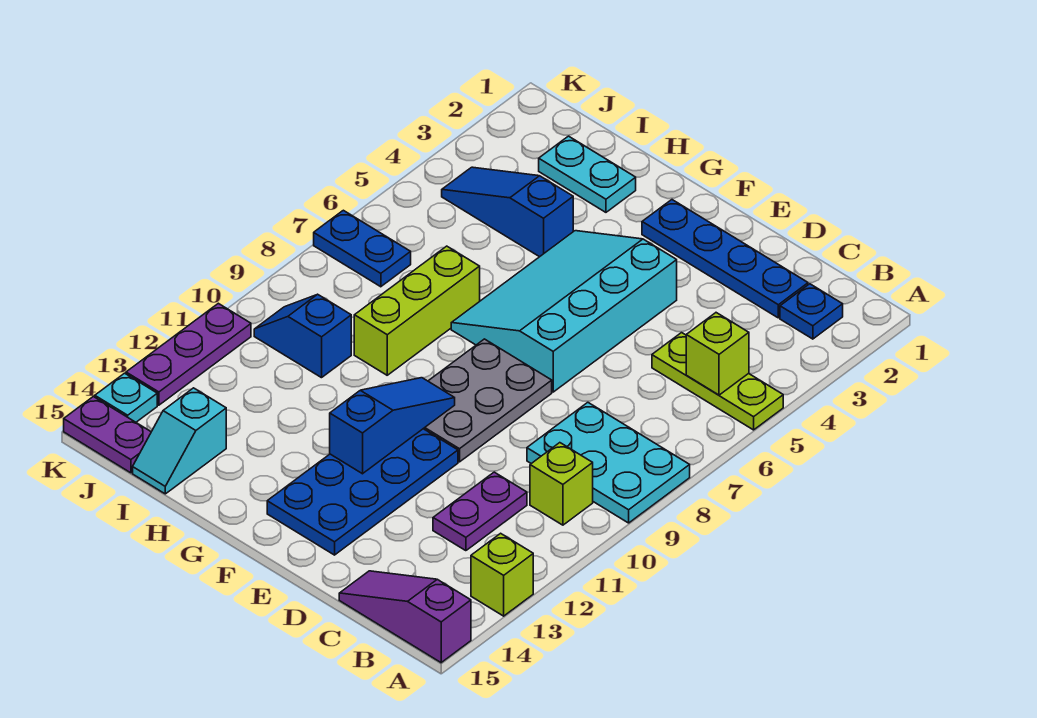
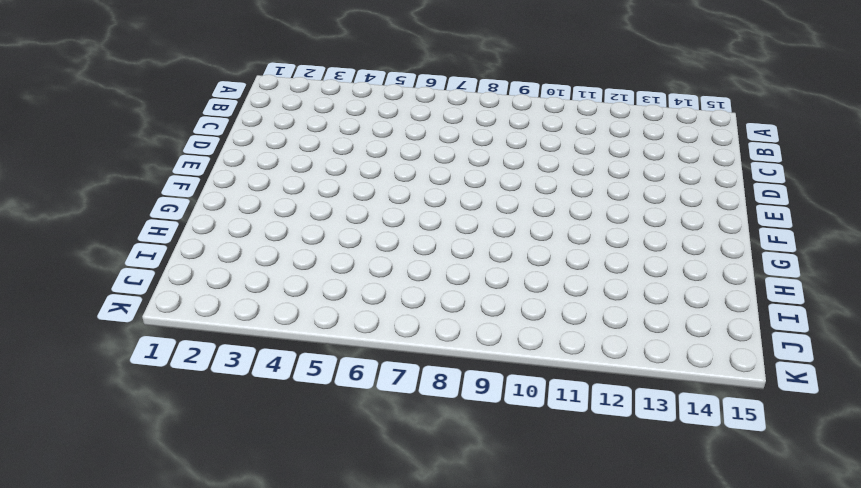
none -> lime plate A5:C5 level 1
none -> cyan plate A8:C9 level 1
none -> lime brick A13 level 1

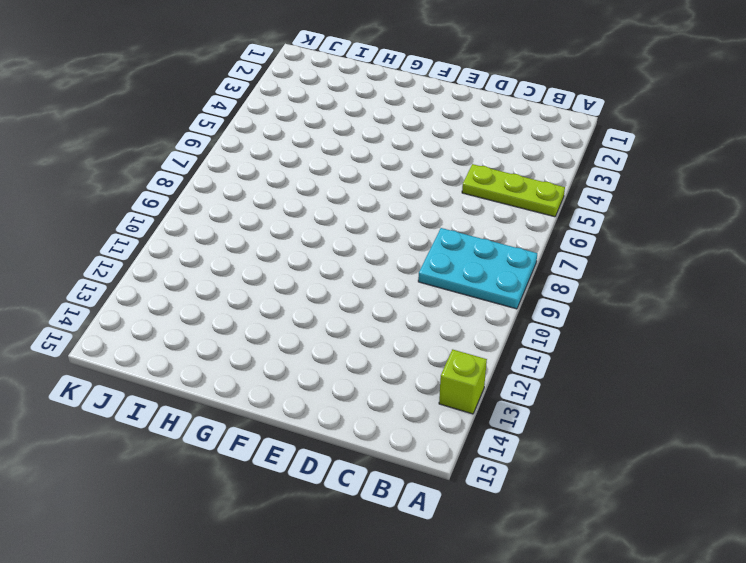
none -> purple slope A15:C15 level 1 top A
none -> blue plate B2 level 1
none -> lime brick B10 level 1

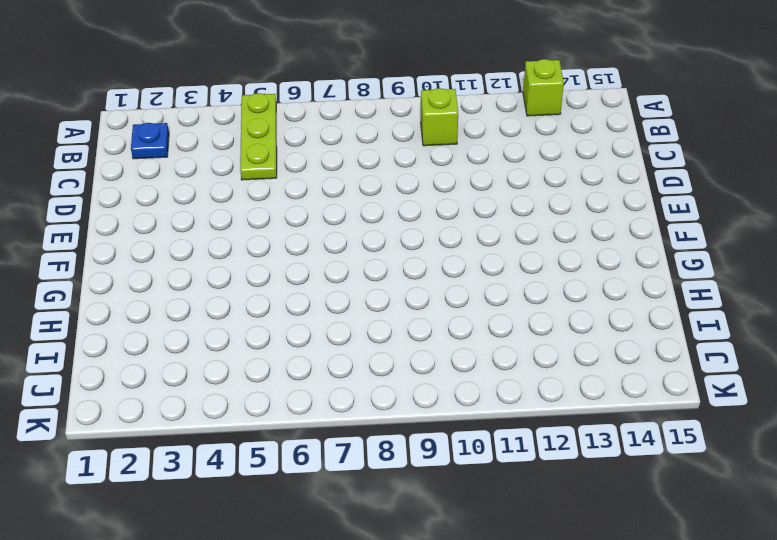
none -> cyan plate A8:C9 level 1
none -> purple slope A15:C15 level 1 top A
none -> blue plate C2:F2 level 1

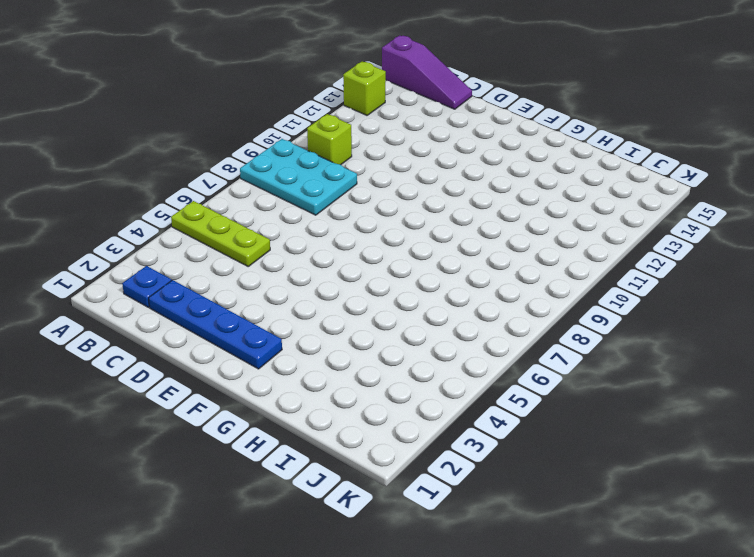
none -> purple plate C11:C12 level 1
none -> cyan slope E4:G7 level 1 top E
none -> grey plate E8:F10 level 1

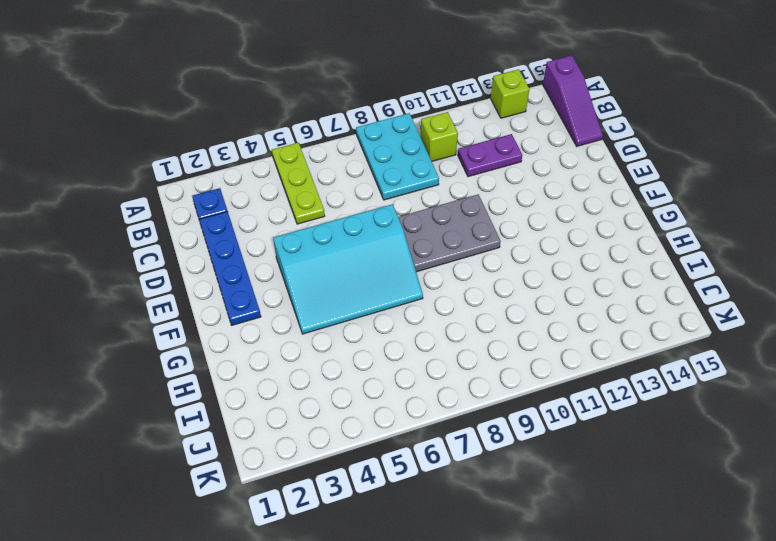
none -> blue plate E11:F14 level 1
none -> cyan plate H2:I2 level 1
none -> blue slope H4:J4 level 1 top H

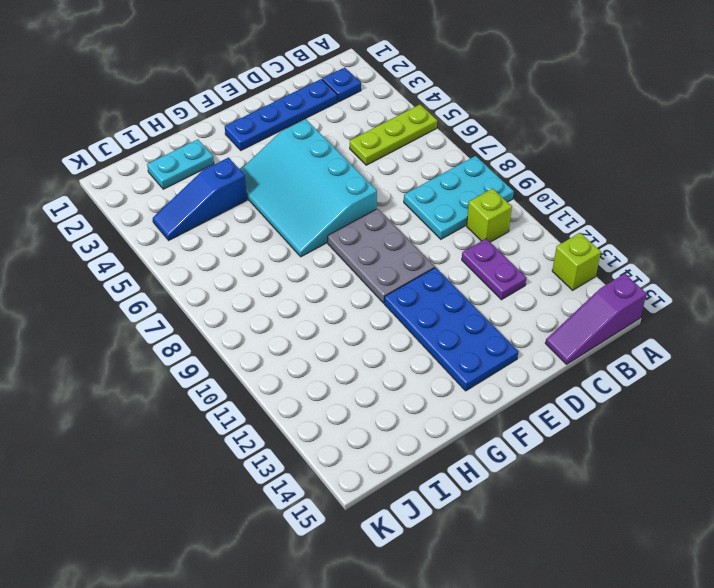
none -> lime brick H7:H9 level 1
none -> blue slope I10:J10 level 1 top I
none -> cyan slope I14:I15 level 1 top 14

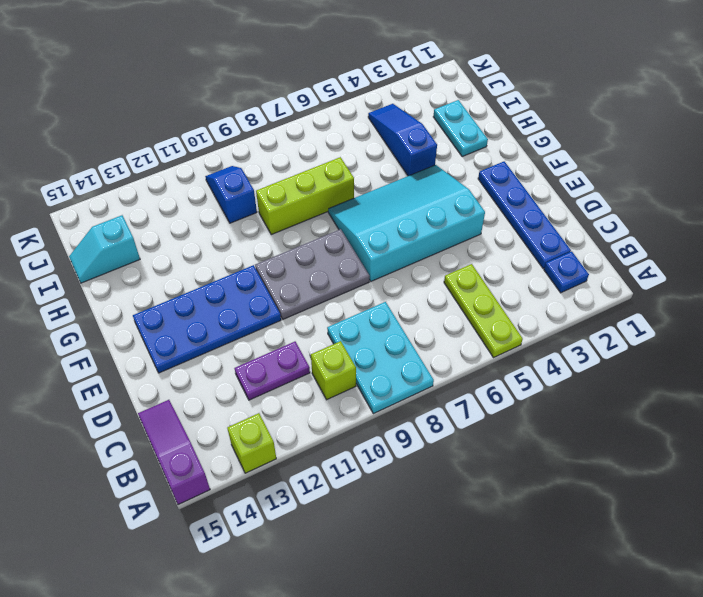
none -> blue plate J7:K7 level 1
none -> purple plate J15:K15 level 1
none -> purple plate K11:K13 level 1

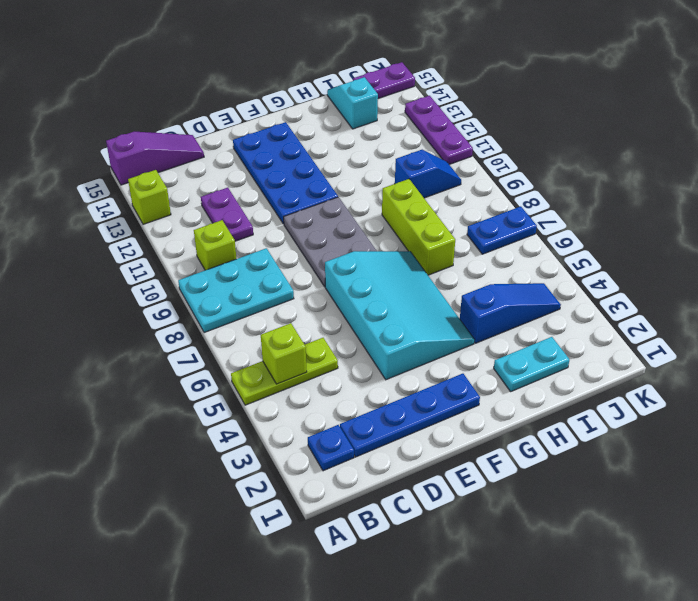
none -> cyan plate K14 level 1
none -> blue slope F10:F12 level 2 top 12

